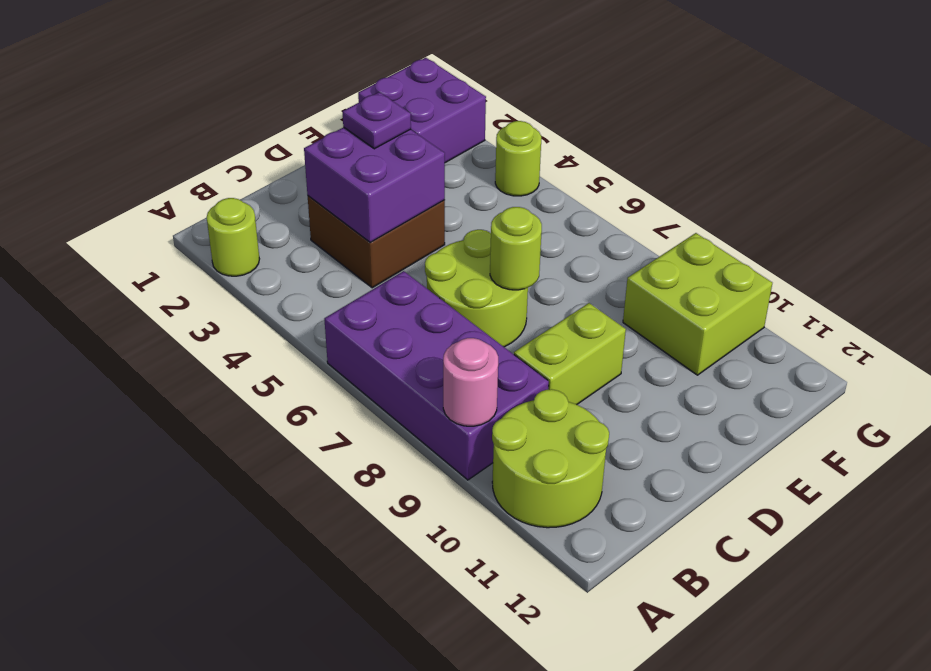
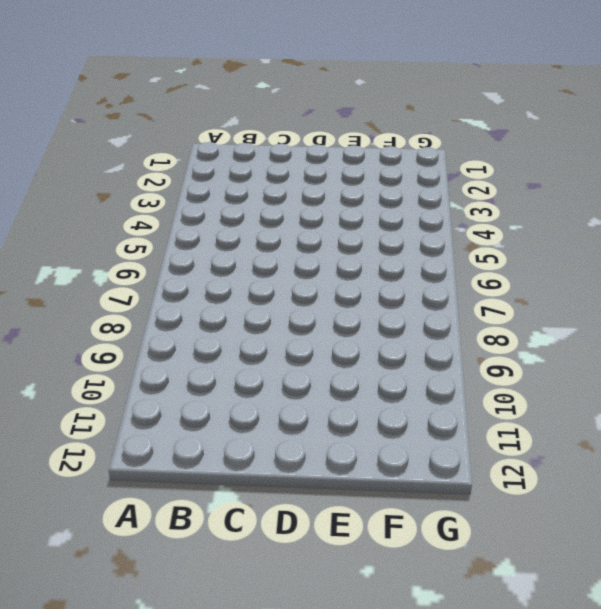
none -> lime round brick A2 level 1
none -> purple brick A6:B9 level 1
none -> lime round brick A10:B11 level 1

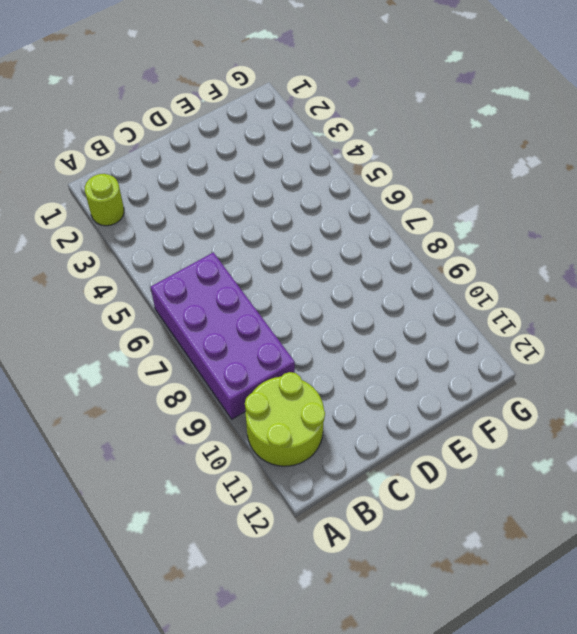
none -> brown brick C3:D4 level 1
none -> lime round brick C6:D7 level 1
none -> lime brick C9:D9 level 1

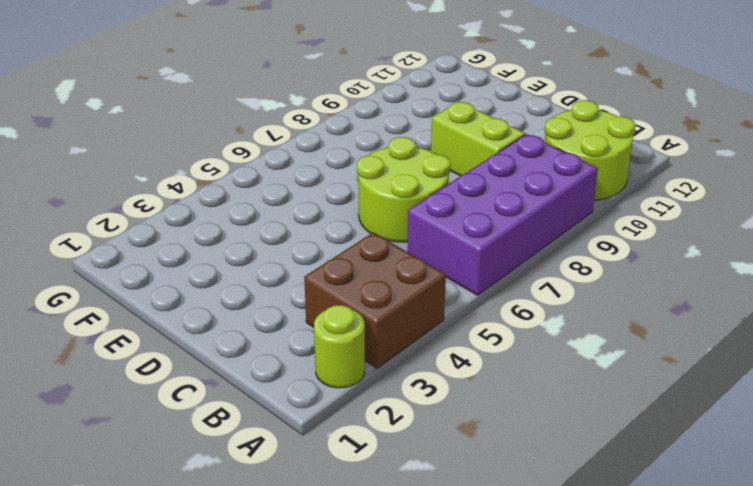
brown brick A3:B4 level 1 -> brown brick C3:D4 level 1
none -> purple brick F1:G2 level 1
none -> lime brick F9:G10 level 1
none -> lime round brick G4 level 1

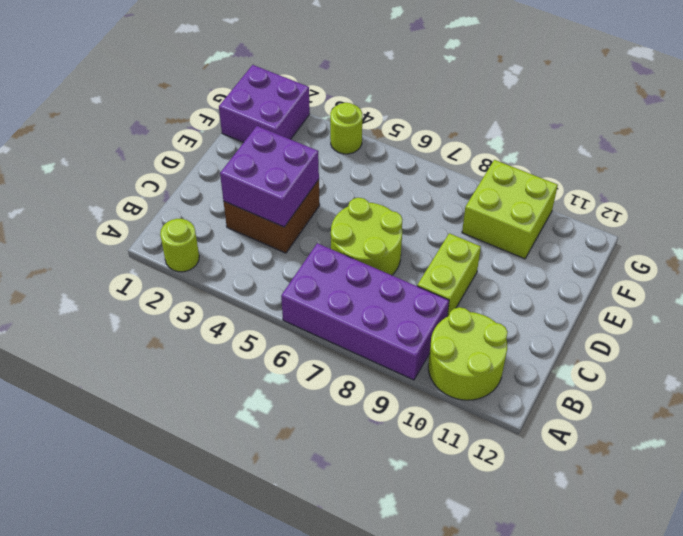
none -> pink round brick A9 level 2
none -> lime round brick D7 level 2
none -> purple plate D3 level 3

